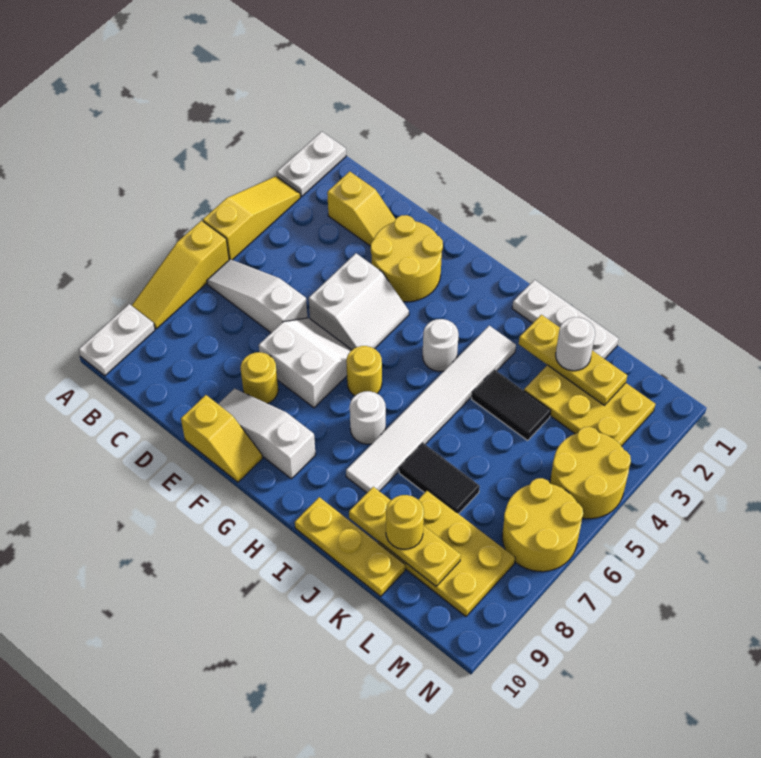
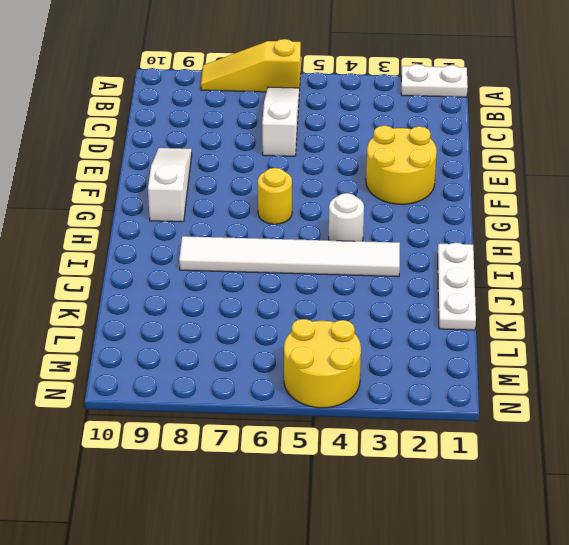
none -> yellow slope A3:A5 level 1 top 5
none -> white plate A9:A10 level 1
none -> yellow slope C2:D2 level 1 top C

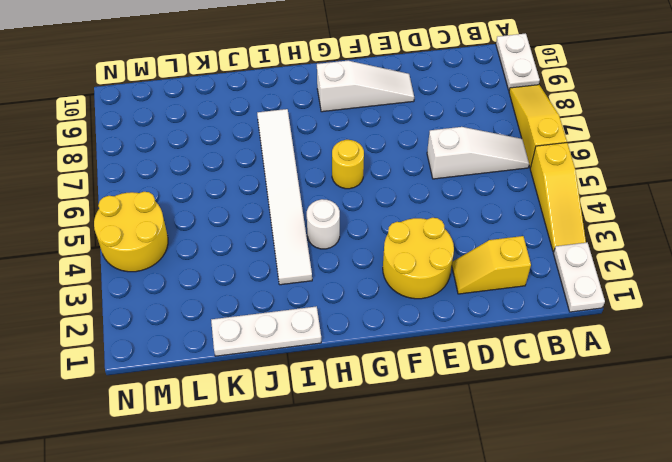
none -> white slope E4:F5 level 1 top E
none -> white slope E6:F7 level 1 top 7
none -> yellow round brick E8 level 1

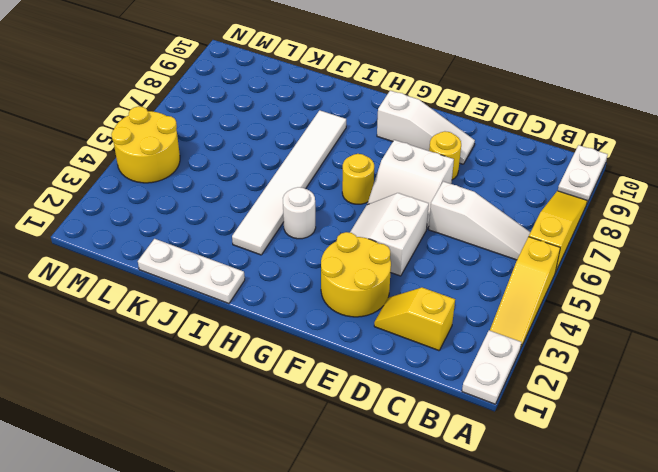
none -> yellow slope E10:F10 level 1 top E
none -> white round brick H7 level 1
none -> yellow plate I10:K10 level 1

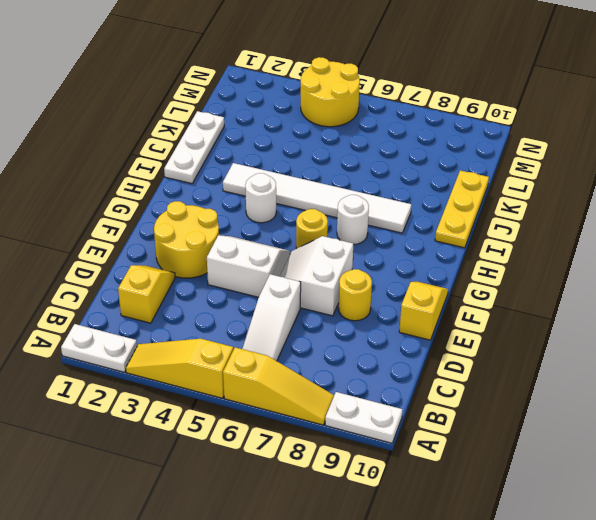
none -> white slope E9:G9 level 1 top G
none -> black tile J4:K4 level 1
none -> black tile J7:K7 level 1

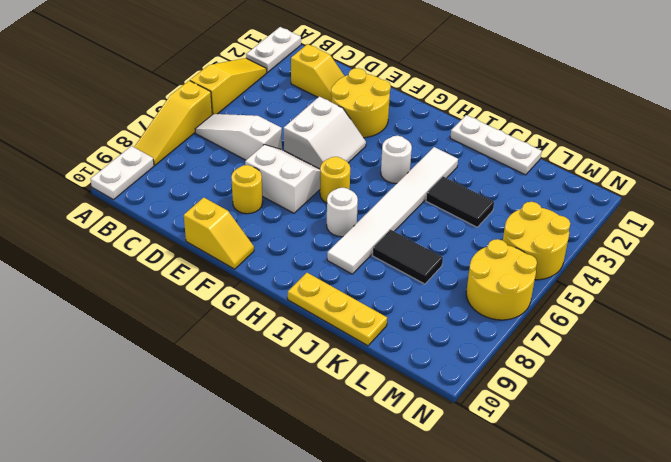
none -> white slope E9:G9 level 1 top G
none -> yellow plate K2:M3 level 1
none -> yellow plate K8:M9 level 1

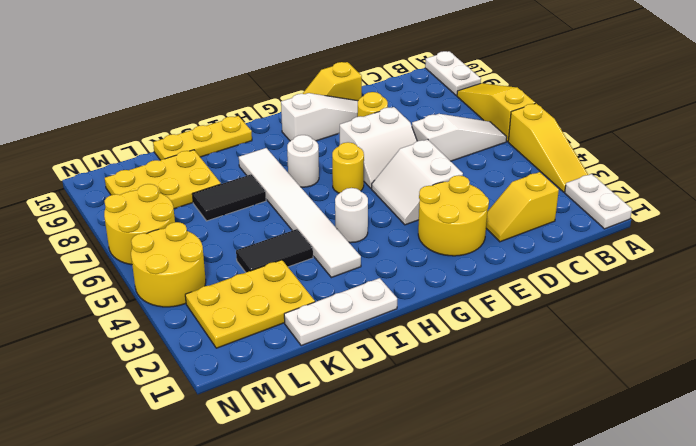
none -> yellow plate J2:L2 level 2
none -> yellow plate J9:L9 level 2
none -> white round brick K2 level 3

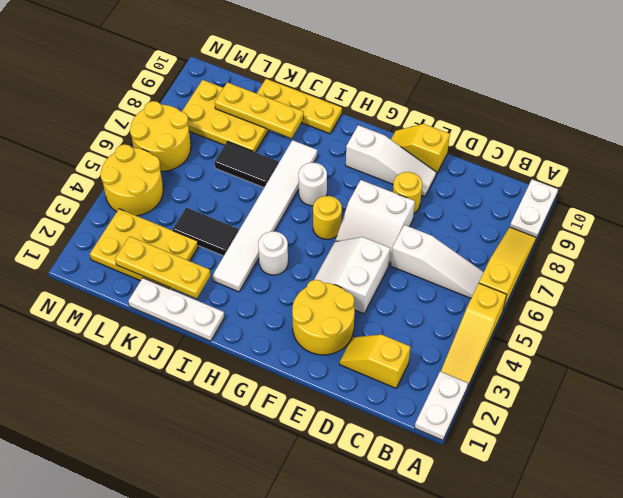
none -> white round brick K2 level 3
none -> yellow round brick K9 level 3

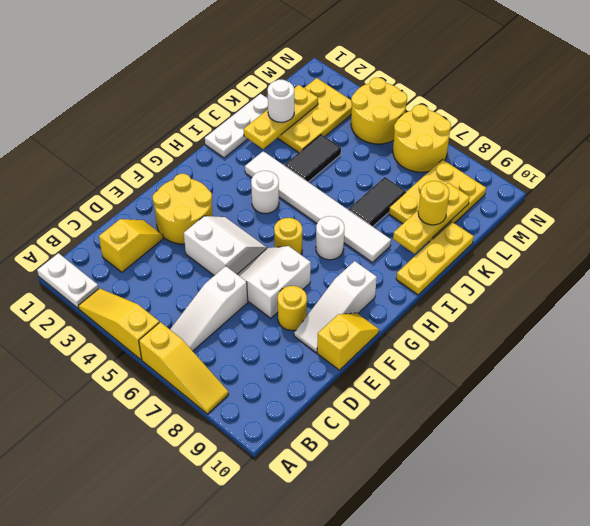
none -> white plate A9:A10 level 1

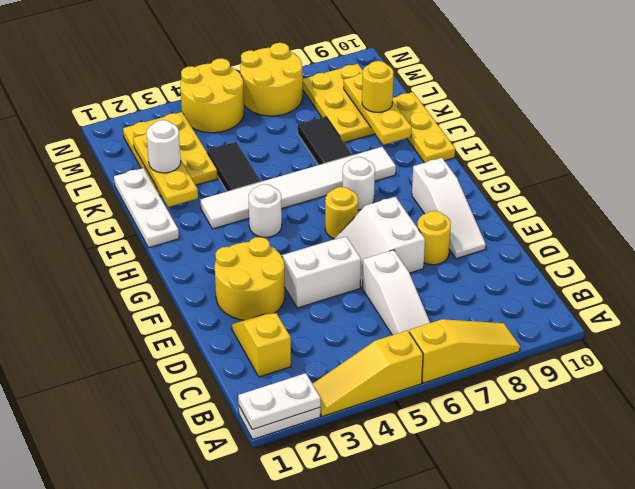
white plate A1:A2 level 2 -> white plate A9:A10 level 1
none -> yellow slope E10:F10 level 1 top E

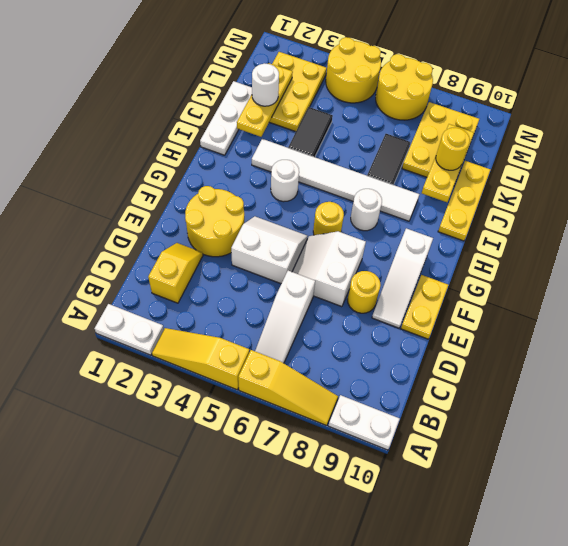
yellow plate E10:F10 level 1 -> yellow slope E10:F10 level 1 top E

